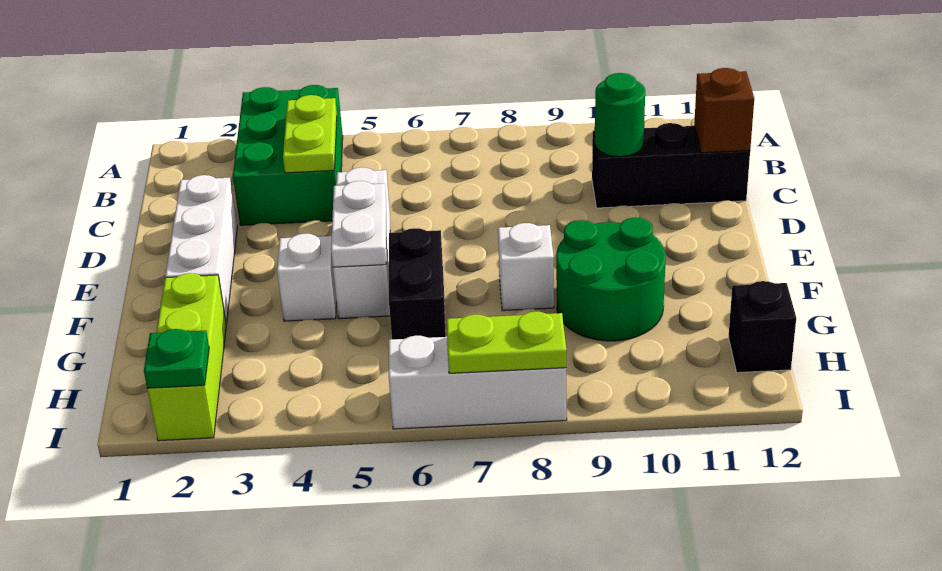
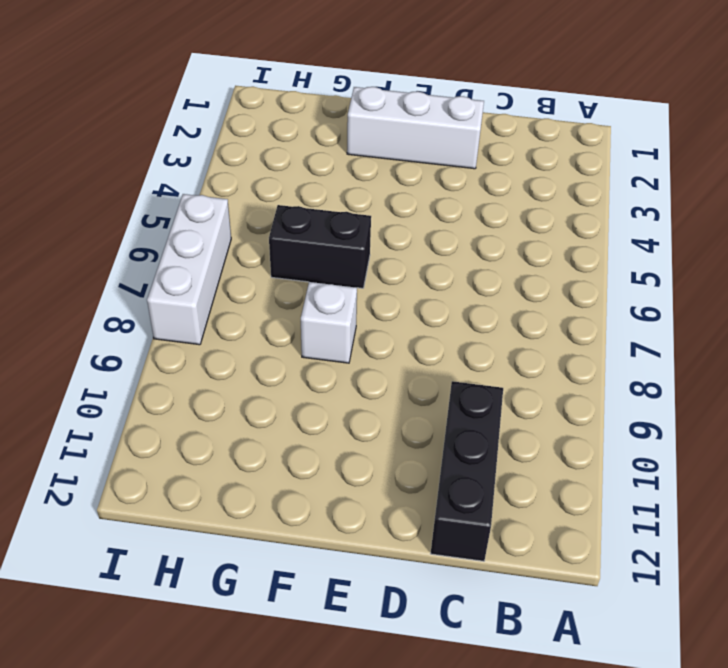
none -> green brick A3:C4 level 1
none -> white brick D5:F5 level 1
none -> white brick F4 level 1

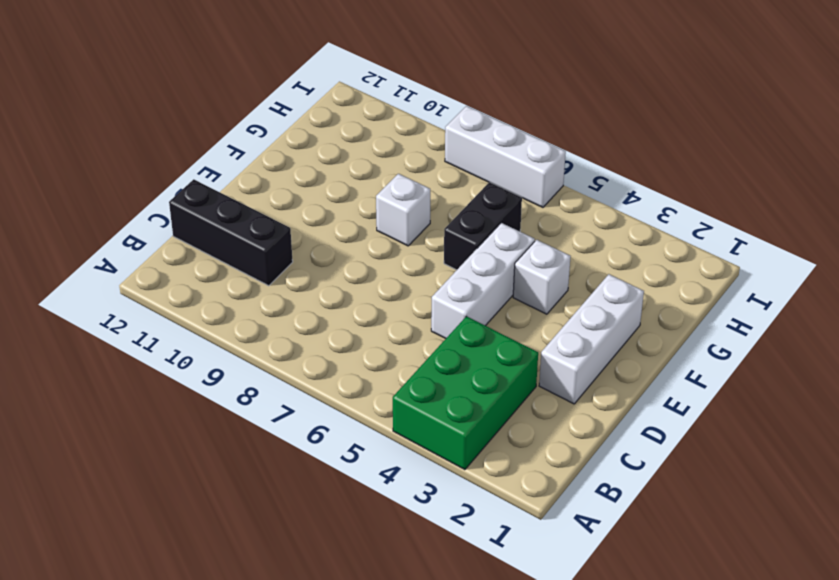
none -> green round brick F9:G10 level 1
none -> lime brick G2:I2 level 1
none -> black brick H12 level 1

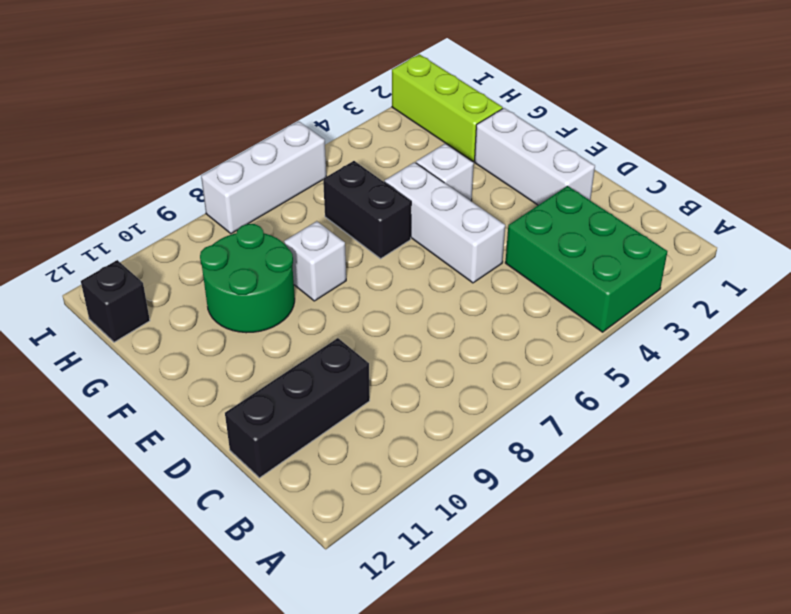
none -> lime plate B4:C4 level 2
none -> green round brick C10 level 2
none -> brown brick C12 level 2

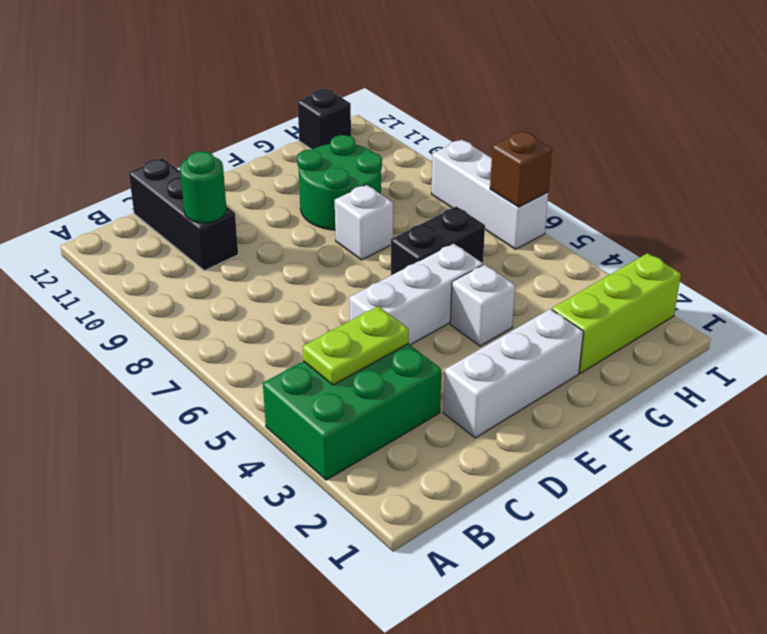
brown brick I6 level 2 -> brown brick C12 level 2
none -> white plate E5:F5 level 2
none -> green plate I2 level 2
none -> lime plate I7:I8 level 2

